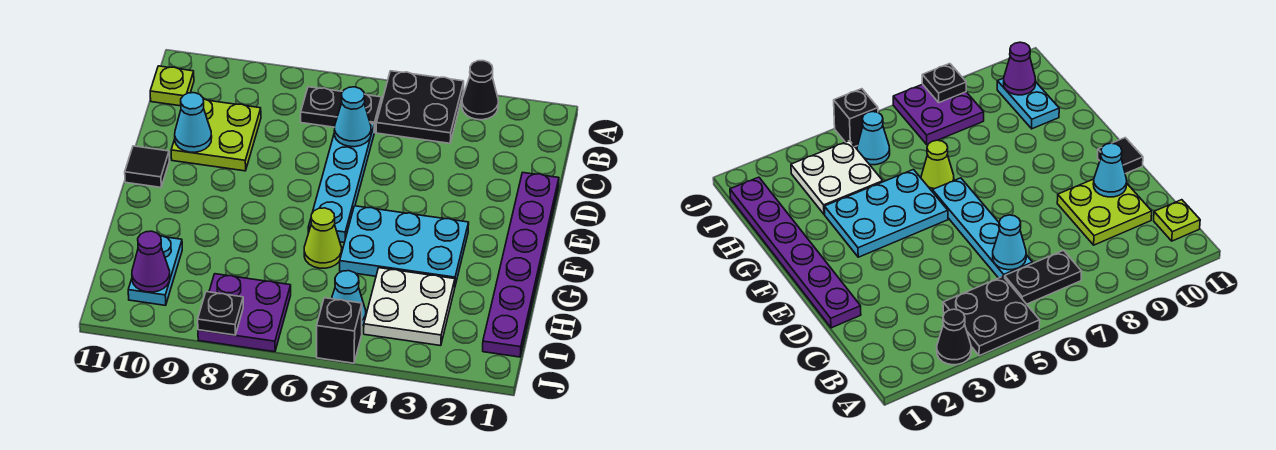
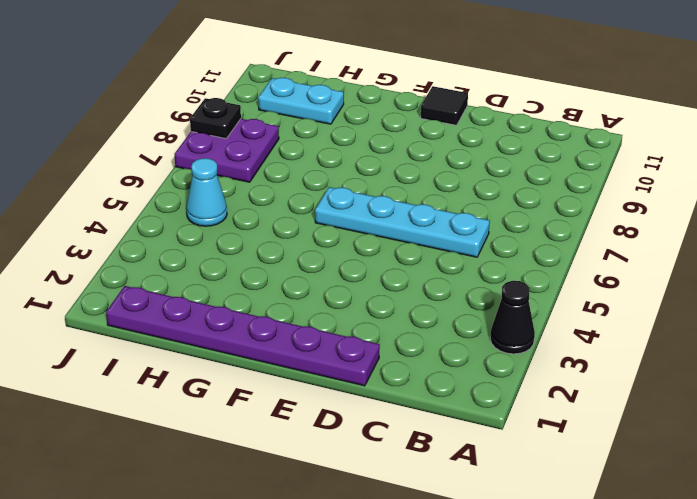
none -> black plate A4:B5 level 1
none -> black plate B6:B7 level 1
none -> lime plate B11 level 1

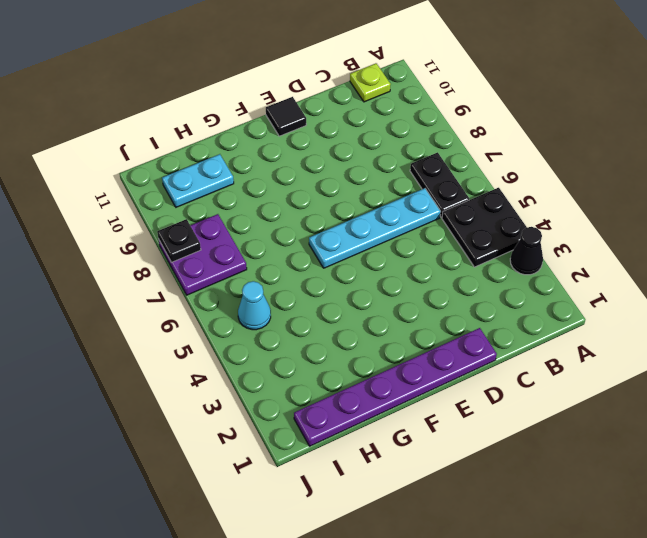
none -> lime plate C9:D10 level 1
none -> cyan plate F3:G5 level 1
none -> lime cone G6 level 1

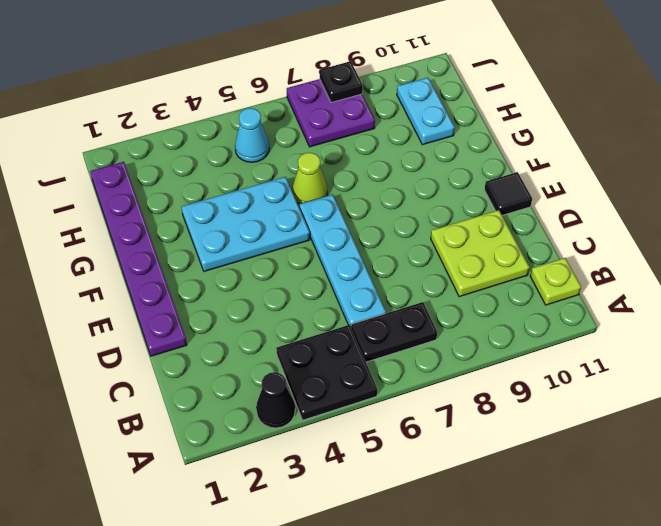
none -> white plate H3:I4 level 1
none -> black brick J5 level 1
none -> cyan cone C6 level 2

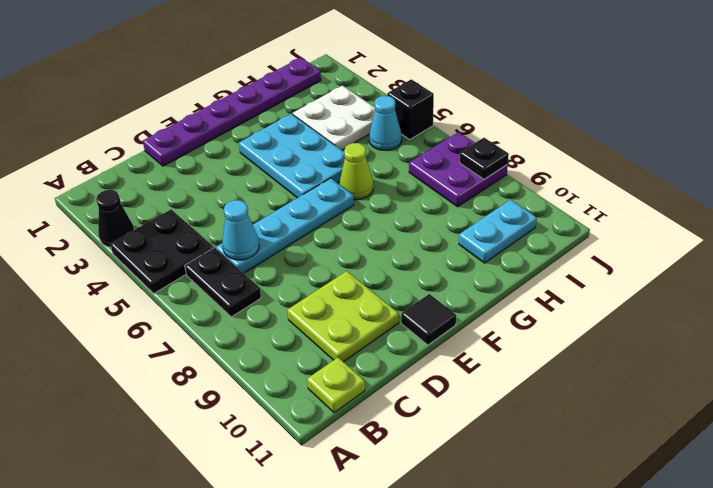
none -> cyan cone D10 level 2
none -> purple cone I10 level 2

